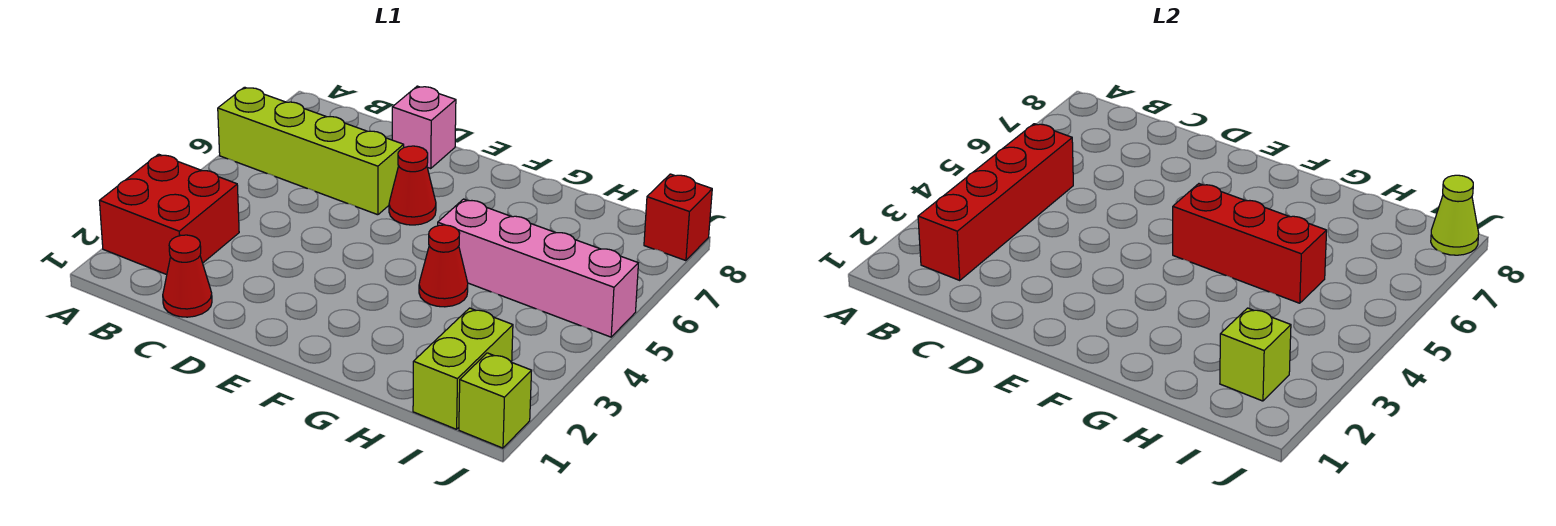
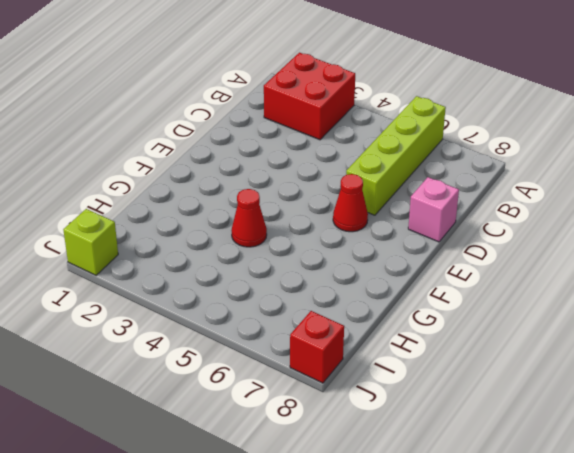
none -> red cone C1 level 1
none -> pink brick G5:J5 level 1
none -> lime brick I1:I2 level 1

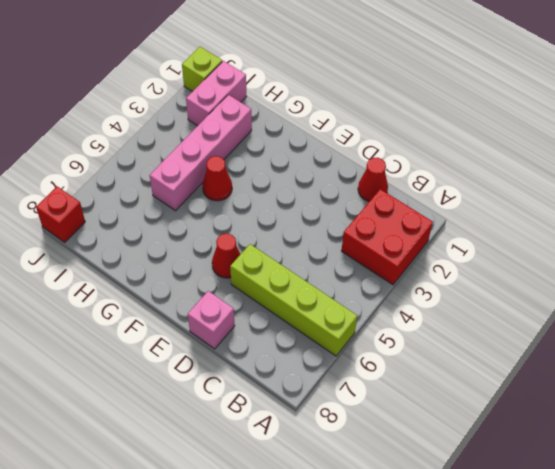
pink brick H2:H5 level 1 -> pink brick G5:J5 level 1
pink brick I1:I2 level 1 -> lime brick I1:I2 level 1
none -> red brick B2:B5 level 2
none -> red brick F5:H5 level 2
none -> lime brick I2 level 2

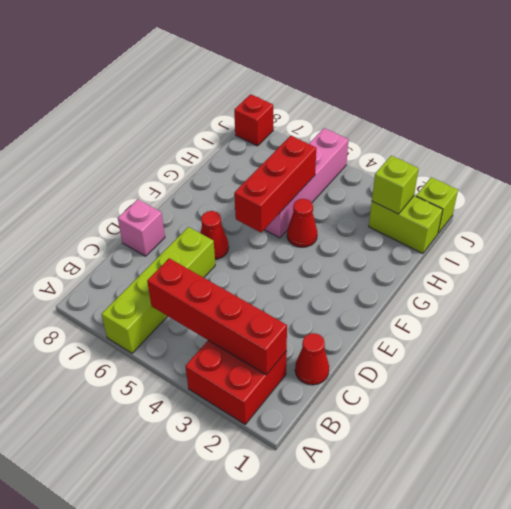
none -> lime cone J8 level 2

